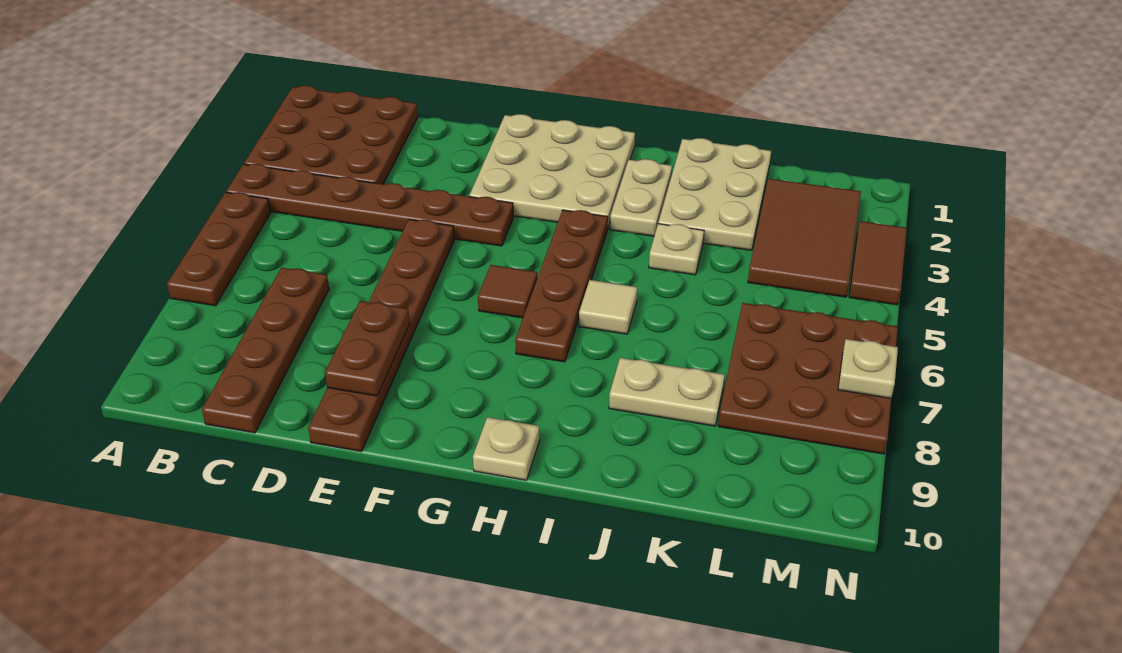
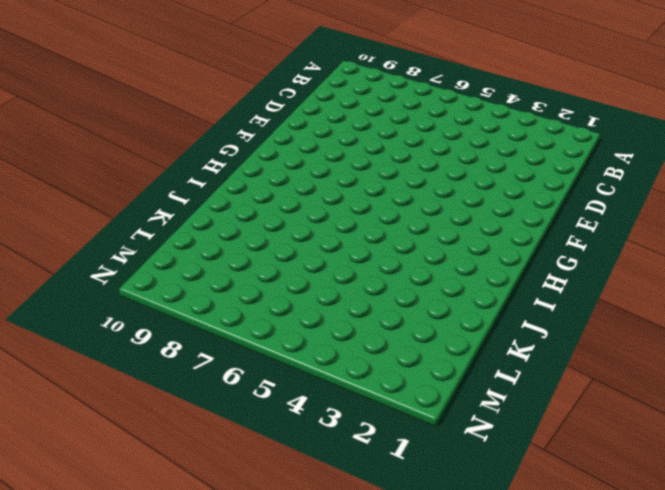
none -> brown plate A1:C3 level 1
none -> brown plate A4:F4 level 1
none -> brown plate A5:A7 level 1

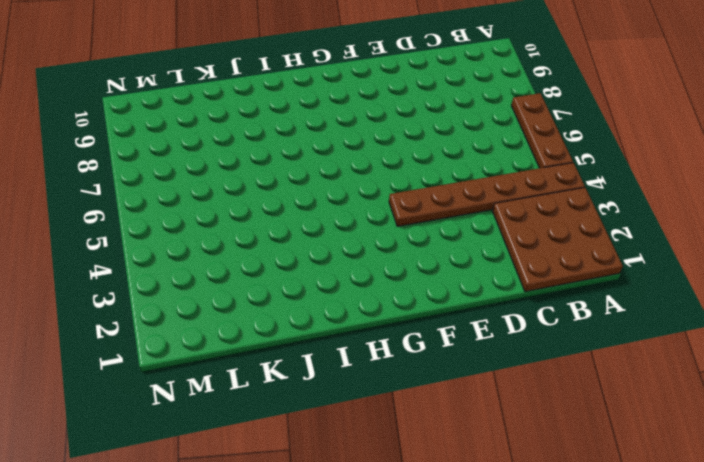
none -> brown plate C7:C10 level 1
none -> brown plate E5:E10 level 1
none -> tan plate F1:H3 level 1

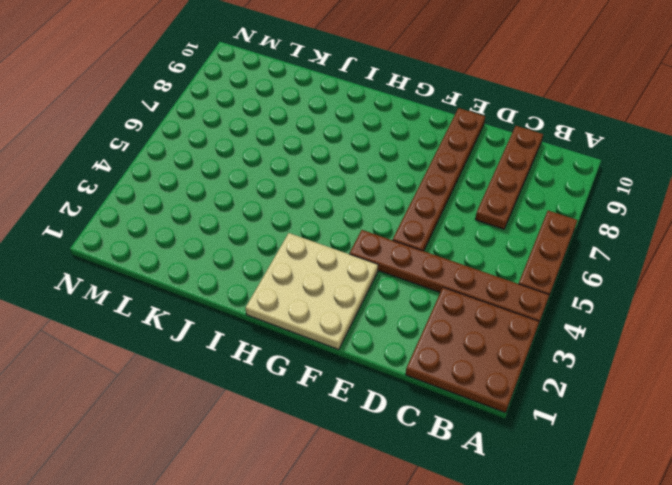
none -> brown tile G6 level 1
none -> brown plate H4:H7 level 1
none -> tan plate H10 level 1

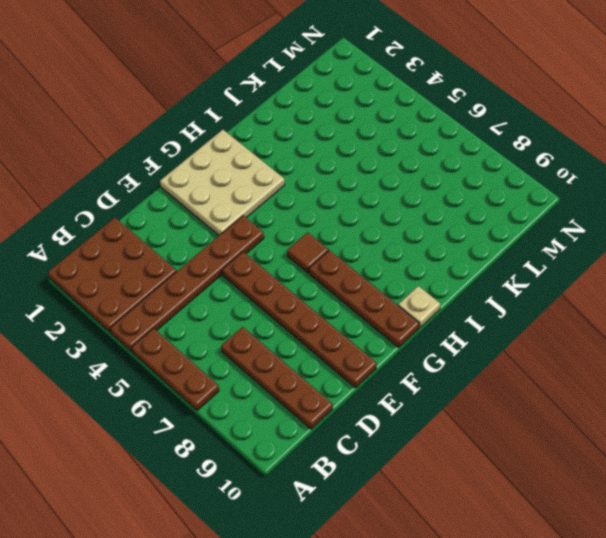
brown plate G7:G10 level 1 -> brown plate H4:H7 level 1
none -> tan plate I2:I3 level 1
none -> tan tile I6 level 1
none -> tan plate J1:K3 level 1

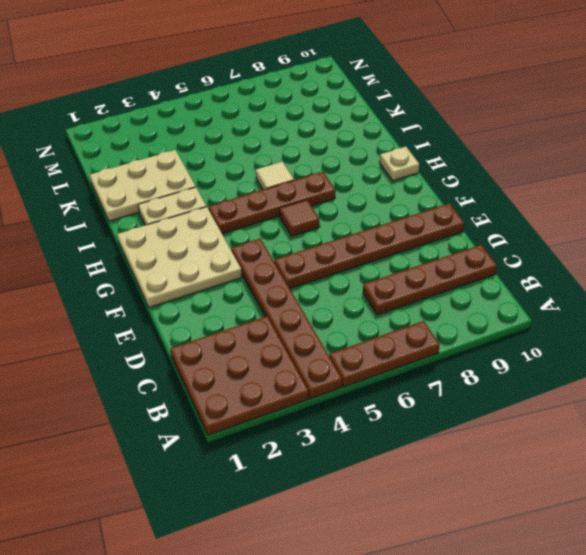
none -> tan plate J4 level 1
none -> tan plate J8:K8 level 1
none -> brown tile L2:M4 level 1

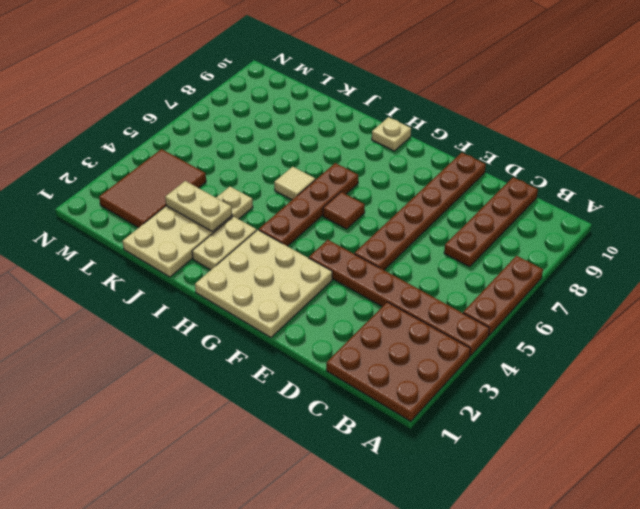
tan plate J3:K3 level 2 -> tan plate J8:K8 level 1
none -> brown plate L6:N8 level 1
none -> brown tile N3:N4 level 1
none -> brown plate E8:E9 level 2

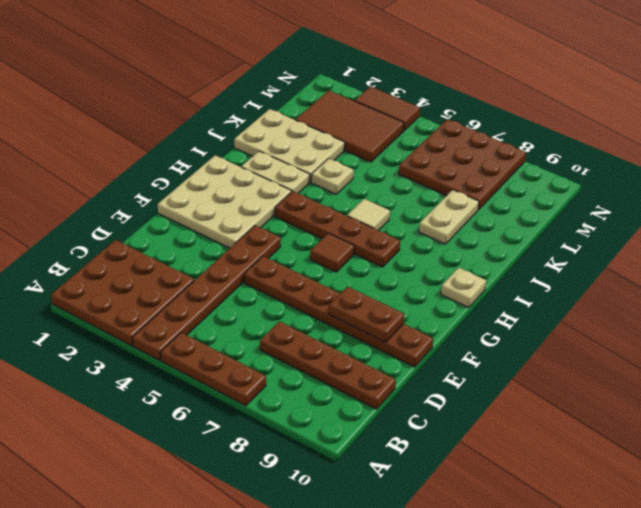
none -> tan plate N7 level 2

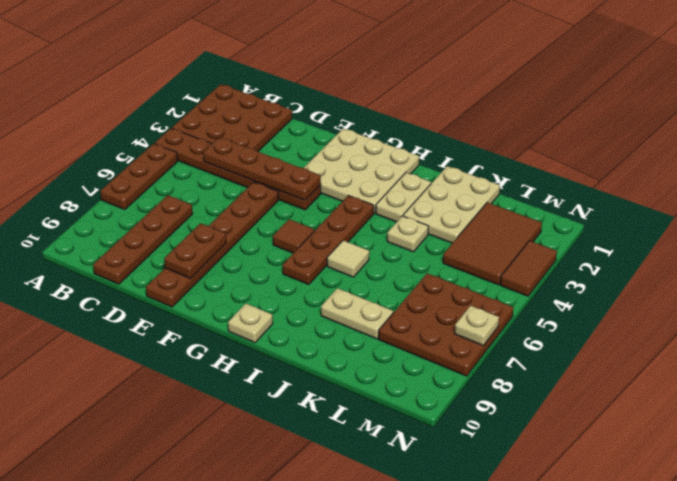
brown plate C4:F4 level 2 -> none

